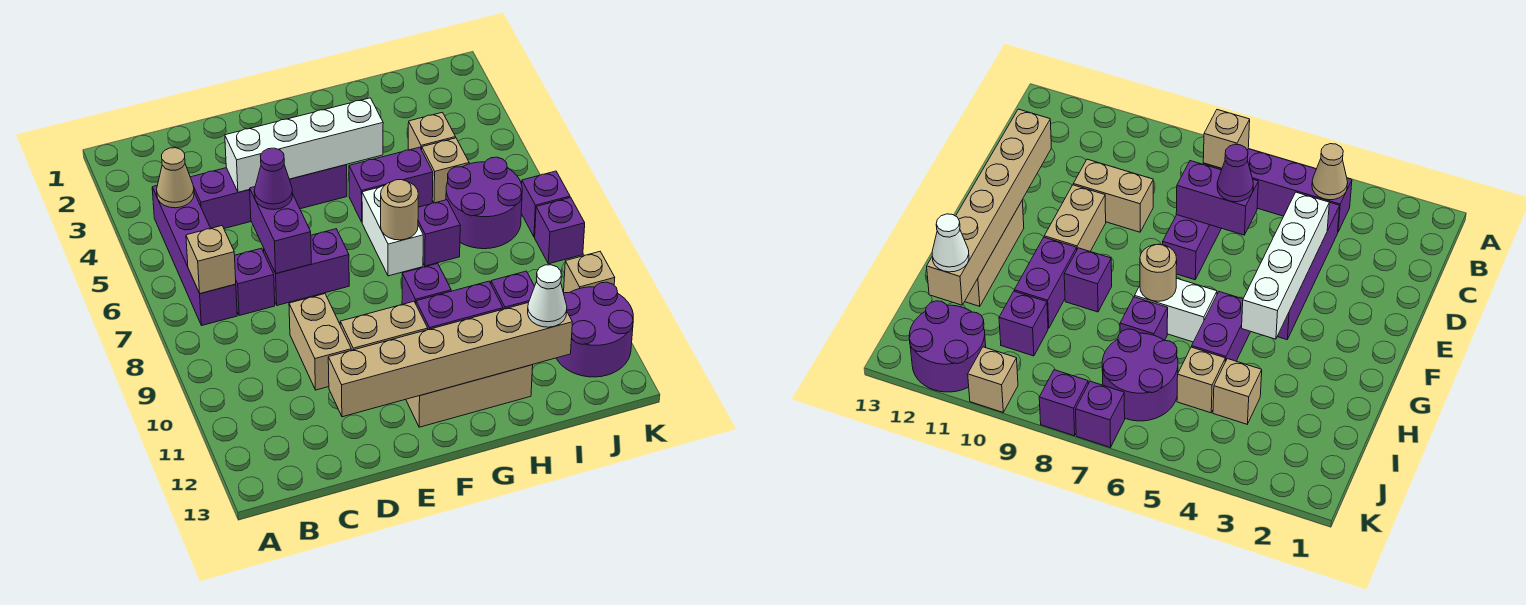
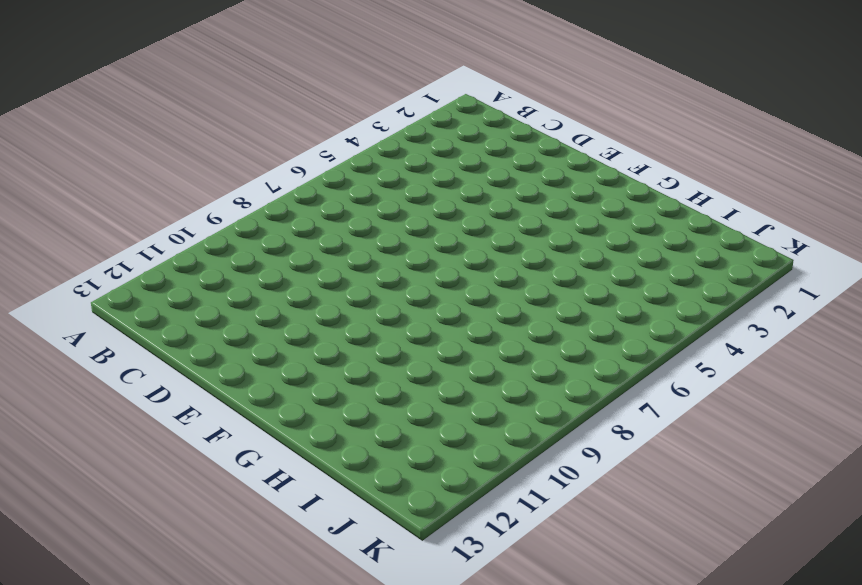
none -> purple brick B4:B7 level 1
none -> purple brick C4:F4 level 1
none -> purple brick C7 level 1

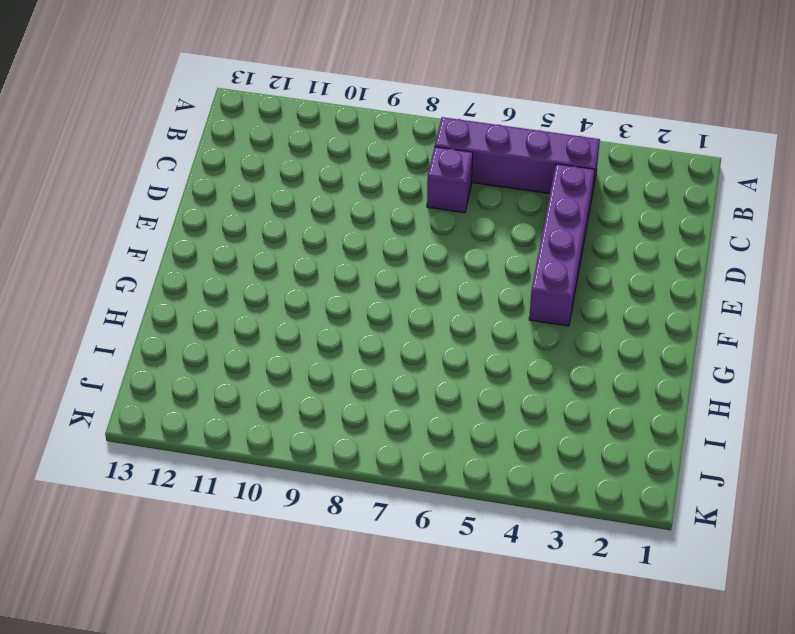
none -> purple brick D7:E7 level 1
none -> tan brick D9:D10 level 1
none -> tan brick E10:F10 level 1

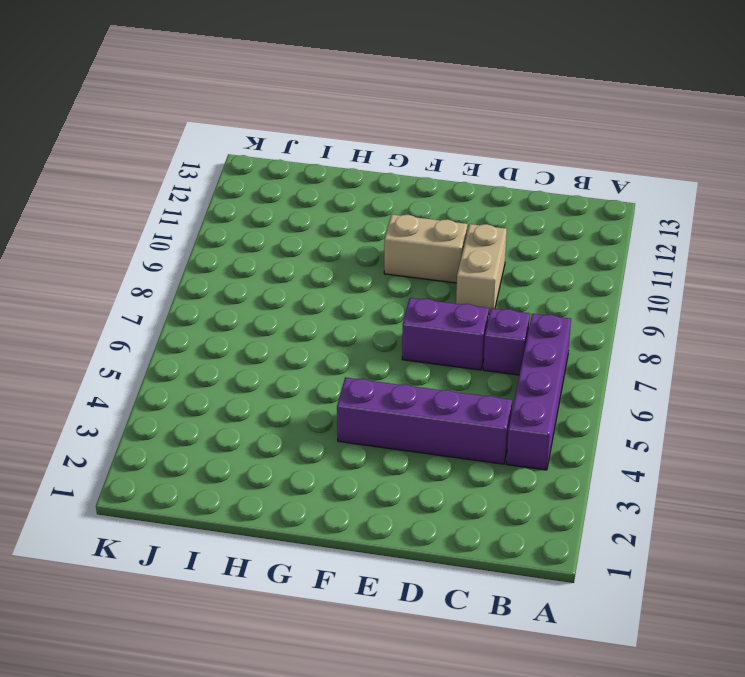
none -> tan brick F12:H12 level 1
none -> purple brick G5:H5 level 1
none -> white brick G6:G7 level 1

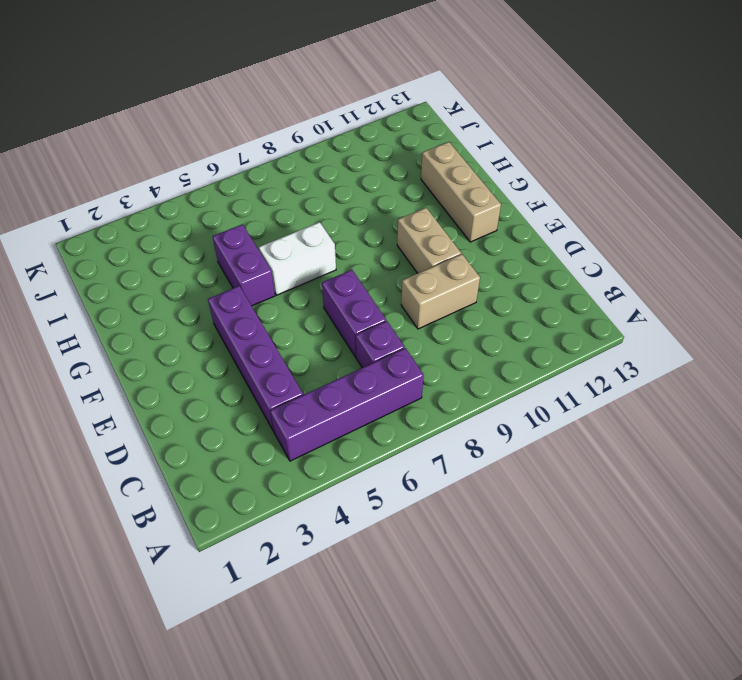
none -> purple brick G9 level 1
none -> purple brick G10:H10 level 1
none -> purple brick H7 level 1

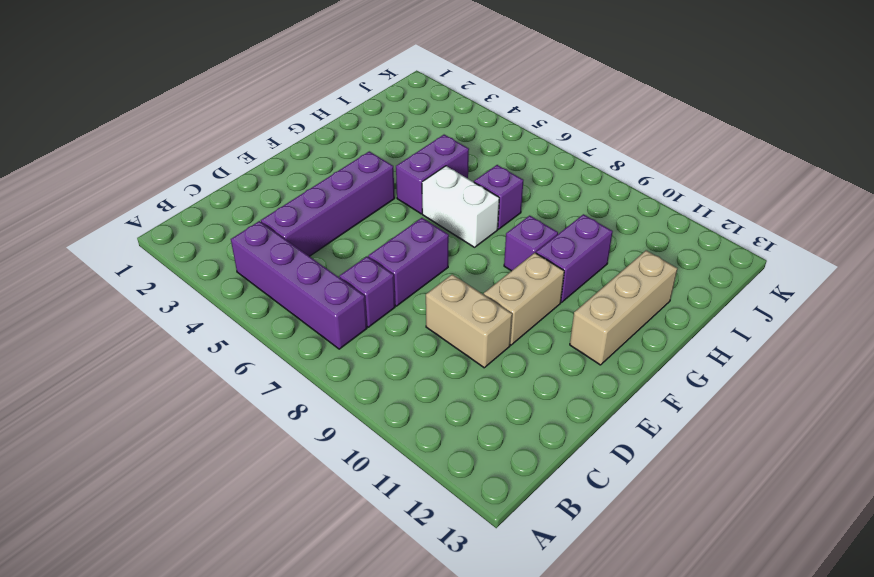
none -> tan brick I4 level 1
none -> tan brick I5 level 1
none -> purple round brick I6:J7 level 1

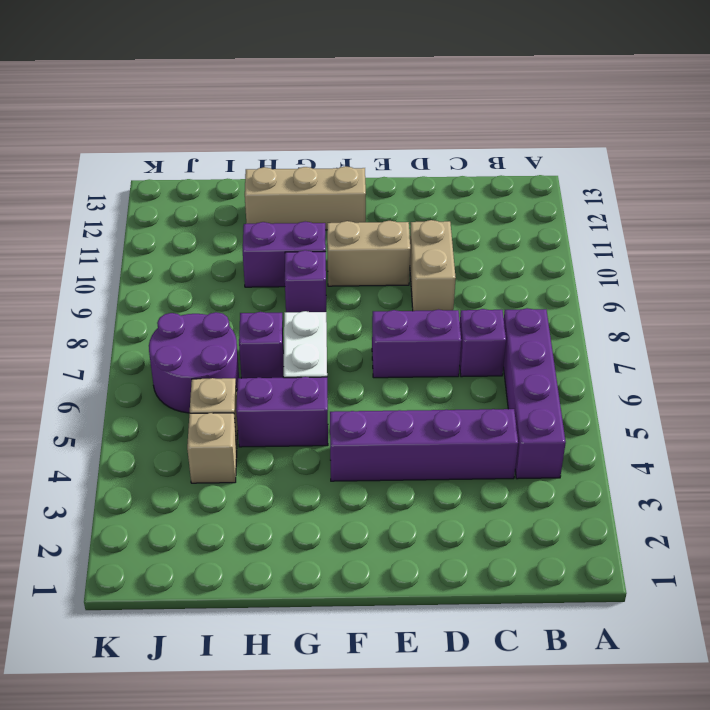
none -> purple brick I10 level 1
none -> purple round brick J11:K12 level 1
none -> purple brick K7 level 1

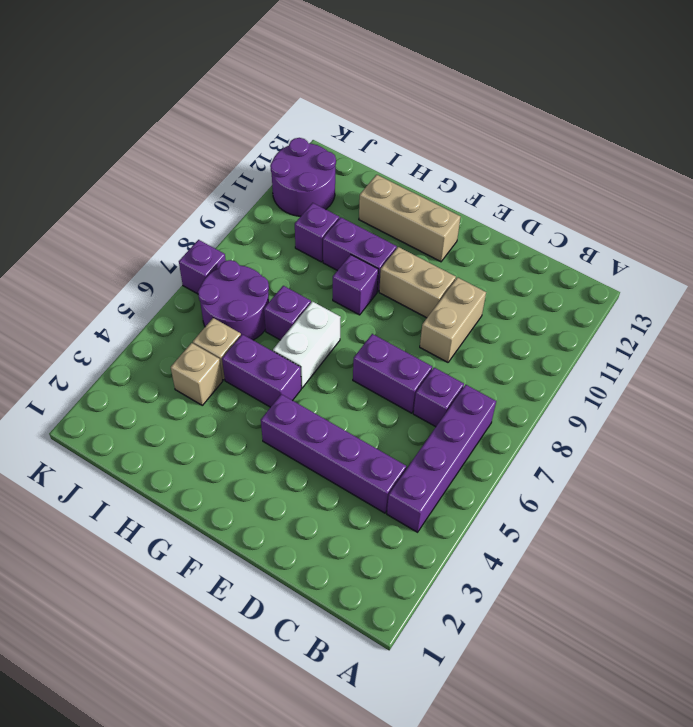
none -> purple brick K8 level 1
none -> tan brick K10 level 1
none -> tan cone B4 level 2

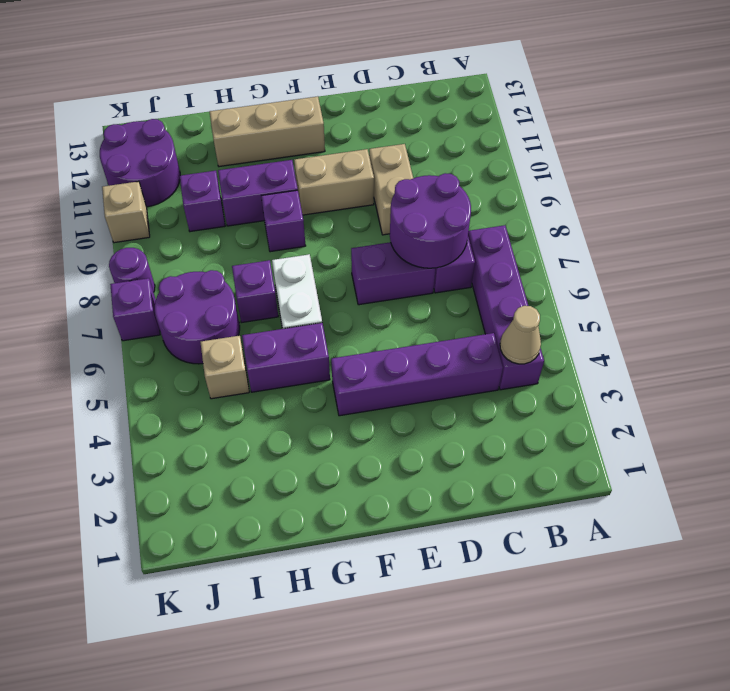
purple round brick C7:D8 level 2 -> purple brick D6:D7 level 2
purple round brick K8 level 1 -> purple brick K8 level 1
none -> tan brick I4 level 1
none -> tan brick B7 level 2
none -> white brick D4:G4 level 2

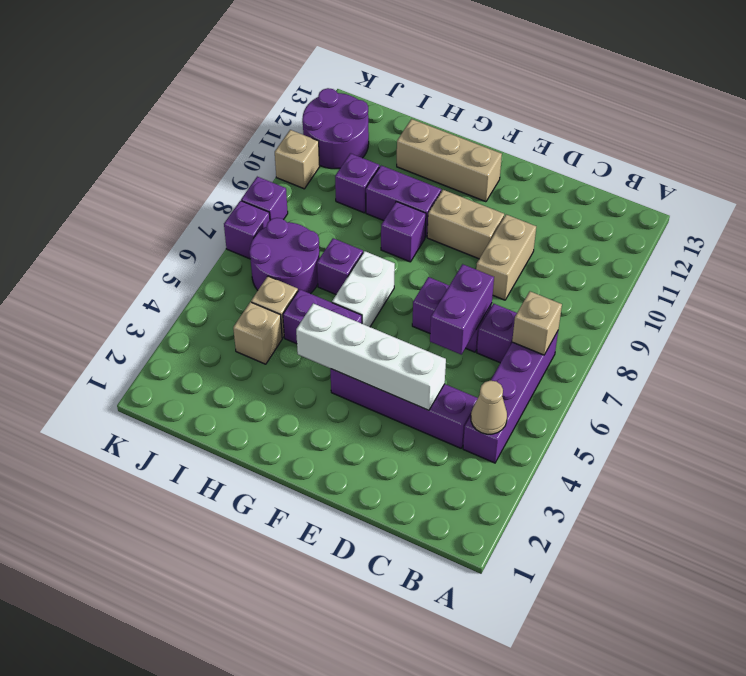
none -> tan brick D12:I12 level 2
none -> tan round brick G7 level 2
none -> purple cone D6 level 3

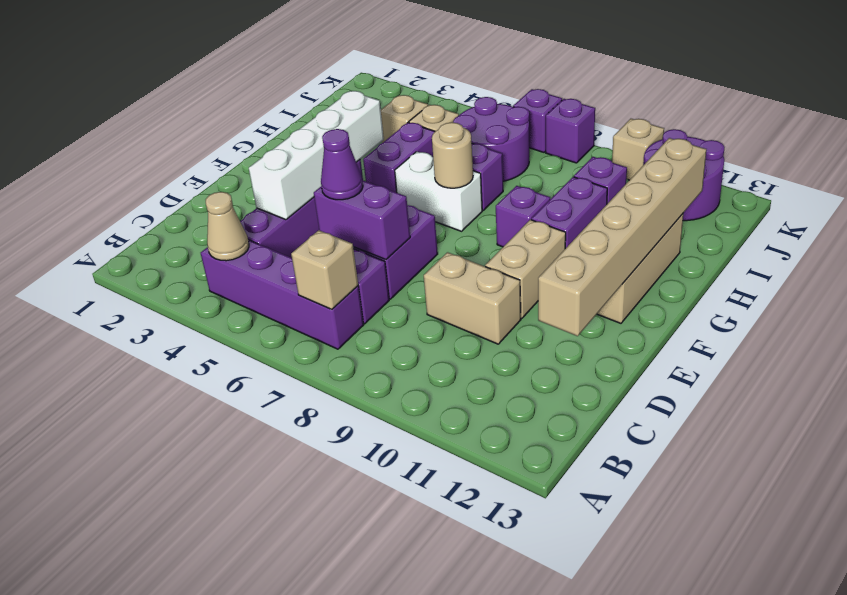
none -> white cone I12 level 3

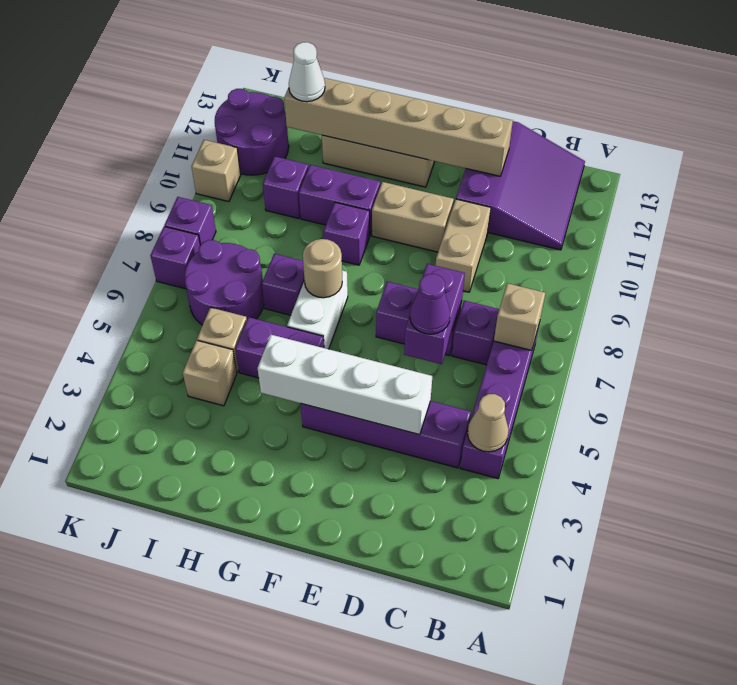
purple slope B11:D13 level 1 top D -> none

